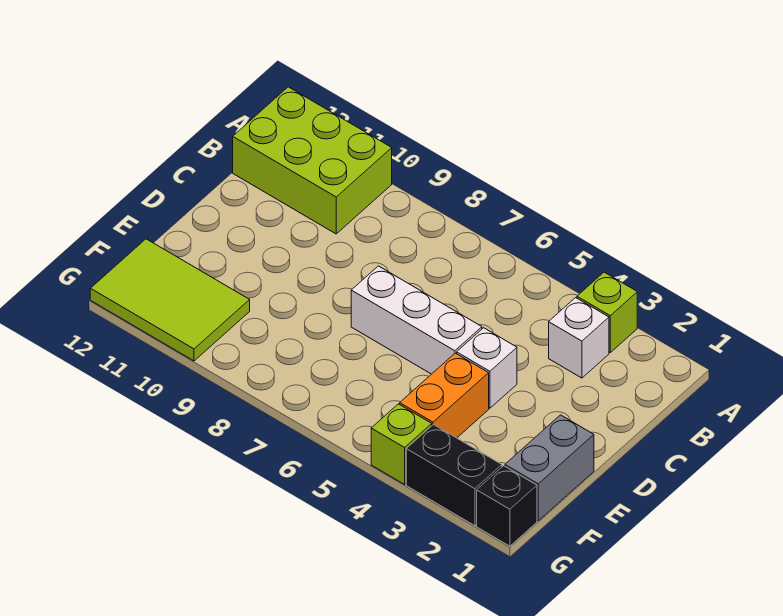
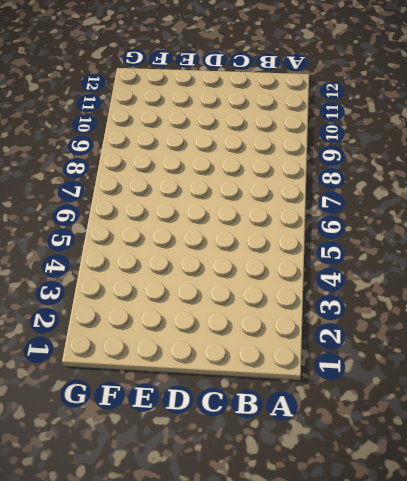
none -> lime brick A3 level 1
none -> lime brick A10:B12 level 1

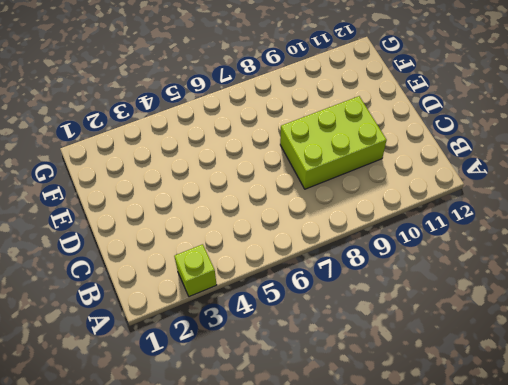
lime brick C8:D10 level 1 -> lime brick A10:B12 level 1
none -> white brick B3 level 1
none -> white brick D4 level 1

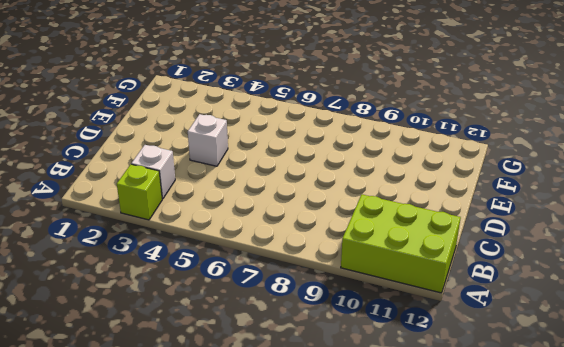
none -> white brick D5:D7 level 1
none -> grey brick E1:F1 level 1

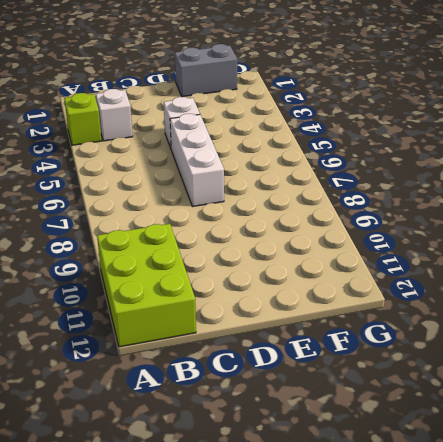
none -> orange brick E4:F4 level 1
none -> lime tile F10:G12 level 1

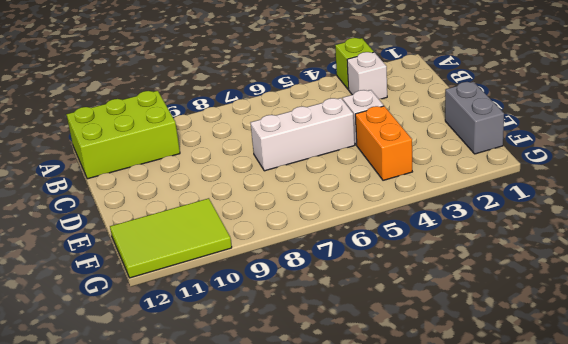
none -> black brick G1 level 1
none -> black brick G2:G3 level 1

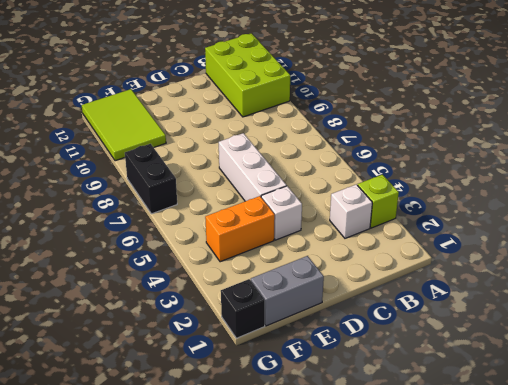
black brick G7:G8 level 1 -> black brick G2:G3 level 1
none -> lime brick G4 level 1

